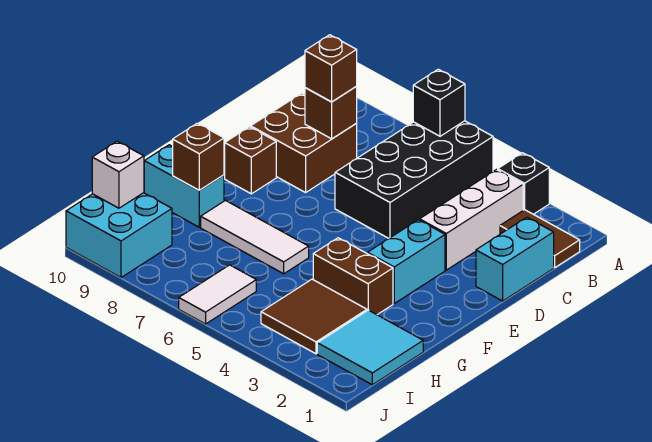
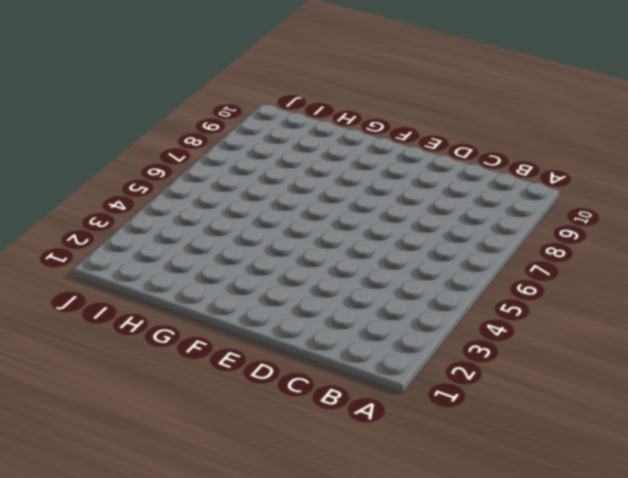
none -> black brick A3 level 1
none -> black brick A5:D6 level 1
none -> brown tile B1:B2 level 1

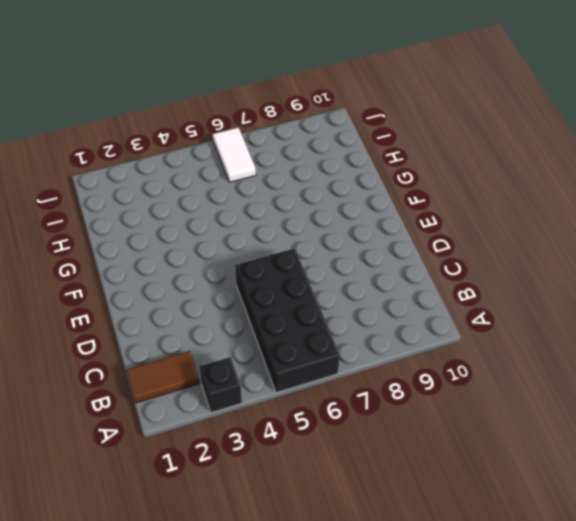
none -> white brick B3:D3 level 1
none -> cyan brick C1:D1 level 1
none -> brown brick C8:D9 level 1

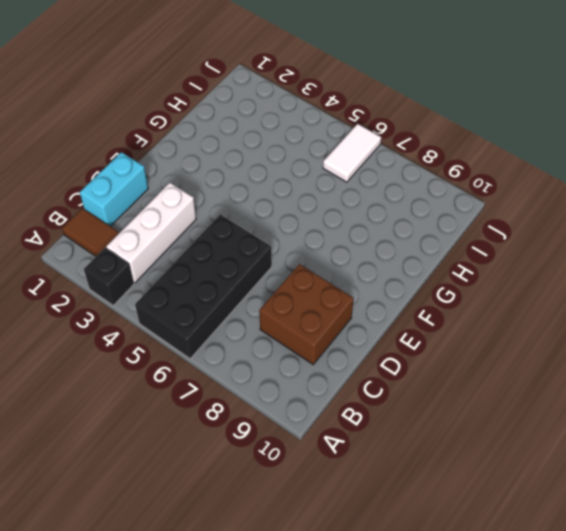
none -> cyan brick E3:F3 level 1
none -> brown brick E9 level 1
none -> brown brick G3:G4 level 1

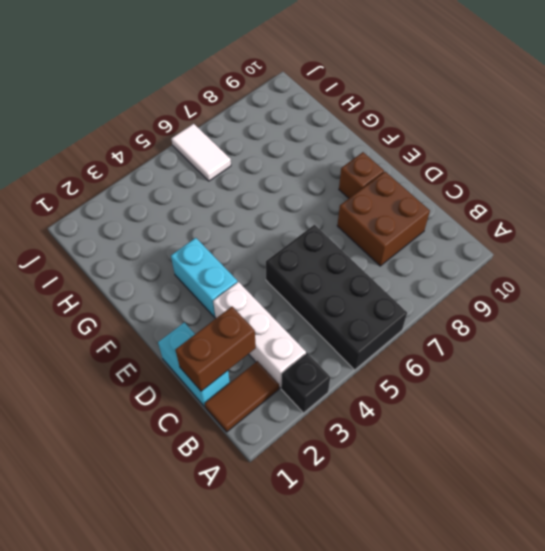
brown brick C1:C2 level 2 -> brown brick G3:G4 level 1
none -> white tile G6:G8 level 1
none -> cyan brick G9:G10 level 1
none -> cyan tile H1:I2 level 1

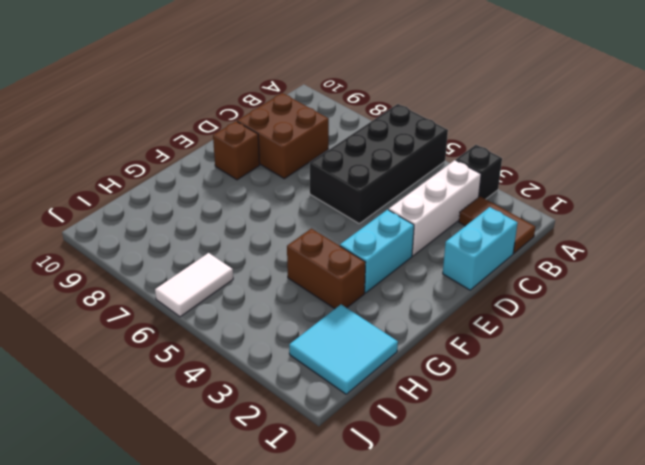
none -> white tile G6:G8 level 1
none -> cyan brick G9:G10 level 1
none -> brown tile H3:I4 level 1

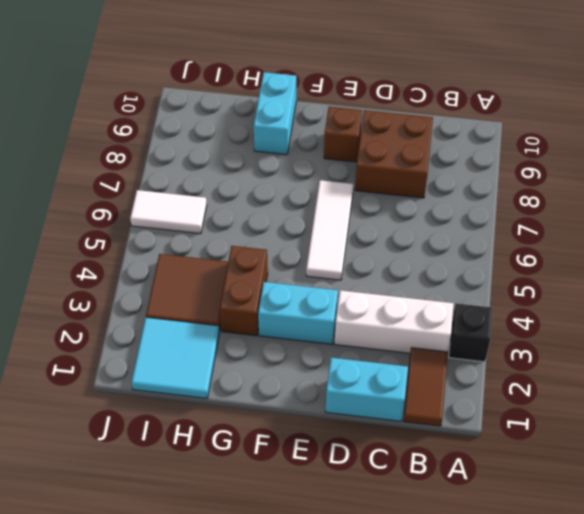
white tile E5:E7 level 1 -> white tile G6:G8 level 1
none -> black brick A5:D6 level 1
none -> cyan brick I9:J10 level 1
none -> black brick A6 level 2

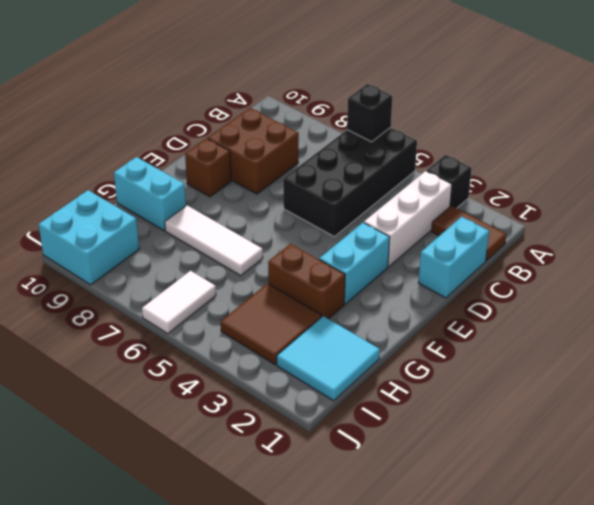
none -> brown brick C8 level 2
none -> brown brick G9 level 2
none -> white brick I10 level 2

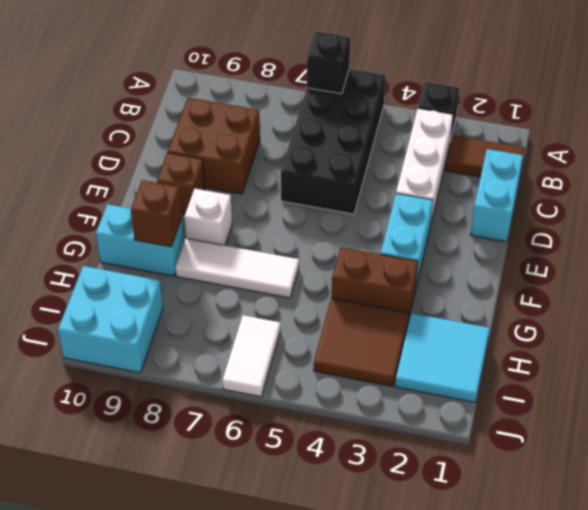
white brick F8 level 1 -> white brick I10 level 2
none -> brown brick C8 level 2
none -> brown brick C8 level 3

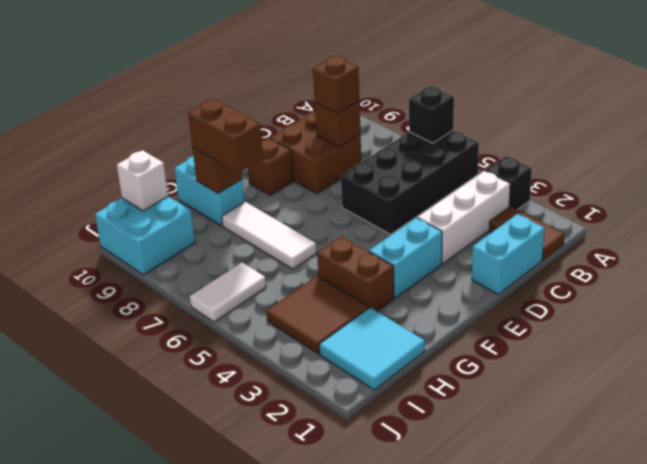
brown brick G8:G9 level 3 -> none

